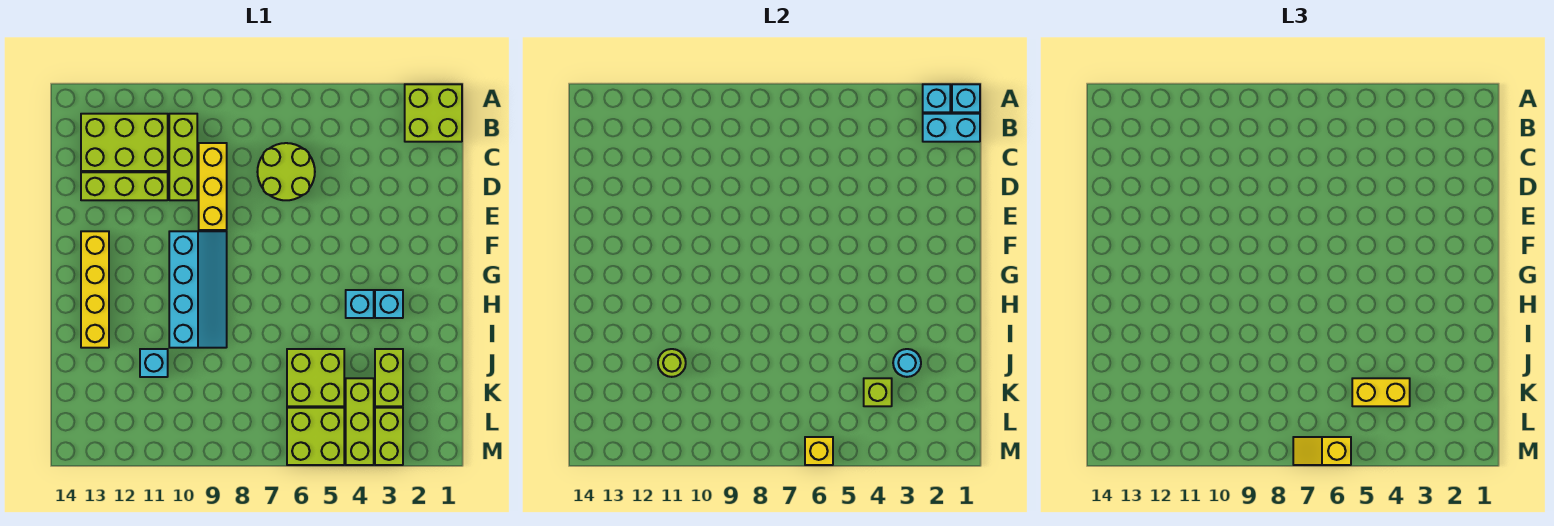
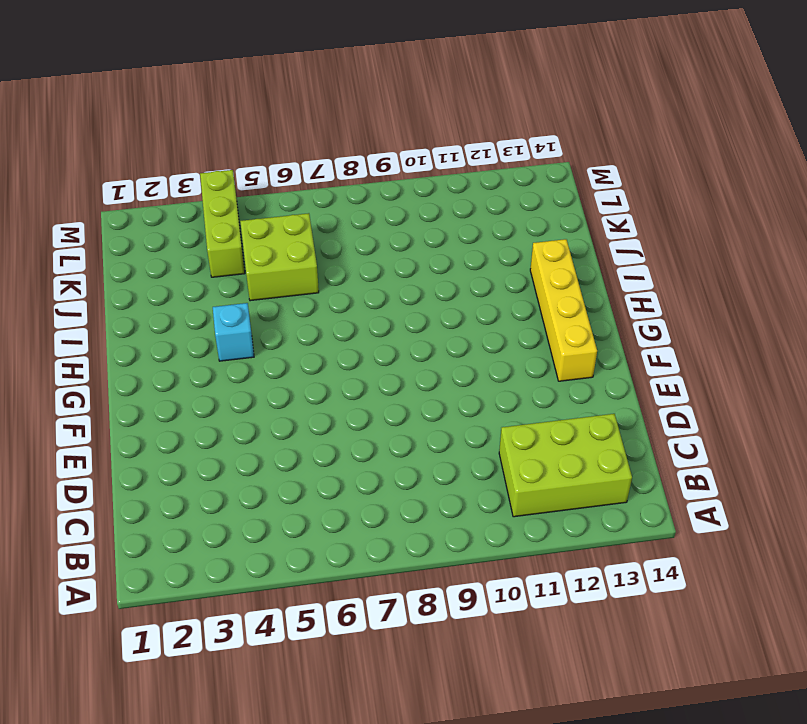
none -> lime brick A1:B2 level 1
none -> lime brick B10:D10 level 1
none -> lime round brick C6:D7 level 1

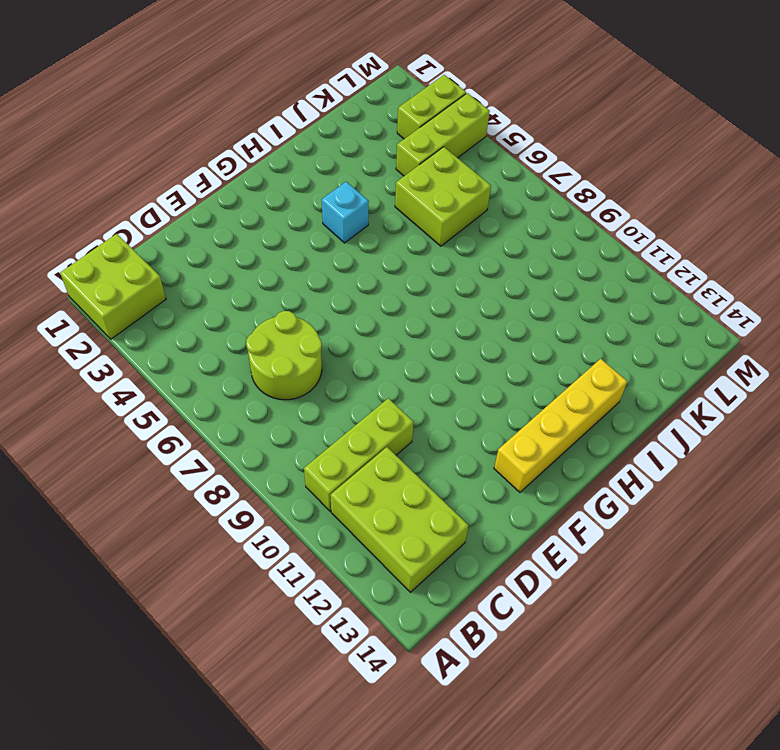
none -> yellow brick C9:E9 level 1
none -> lime brick D11:D13 level 1
none -> cyan slope F9:I10 level 1 top 10

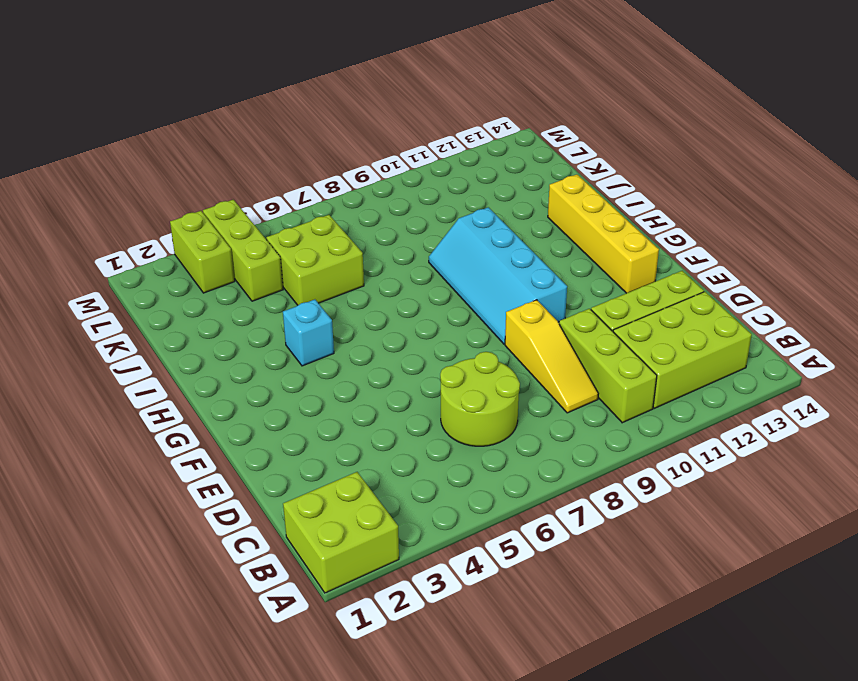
yellow slope C9:E9 level 1 top E -> yellow brick C9:E9 level 1
none -> cyan brick H3 level 1
none -> lime brick J3:K3 level 1
none -> cyan brick J11 level 1

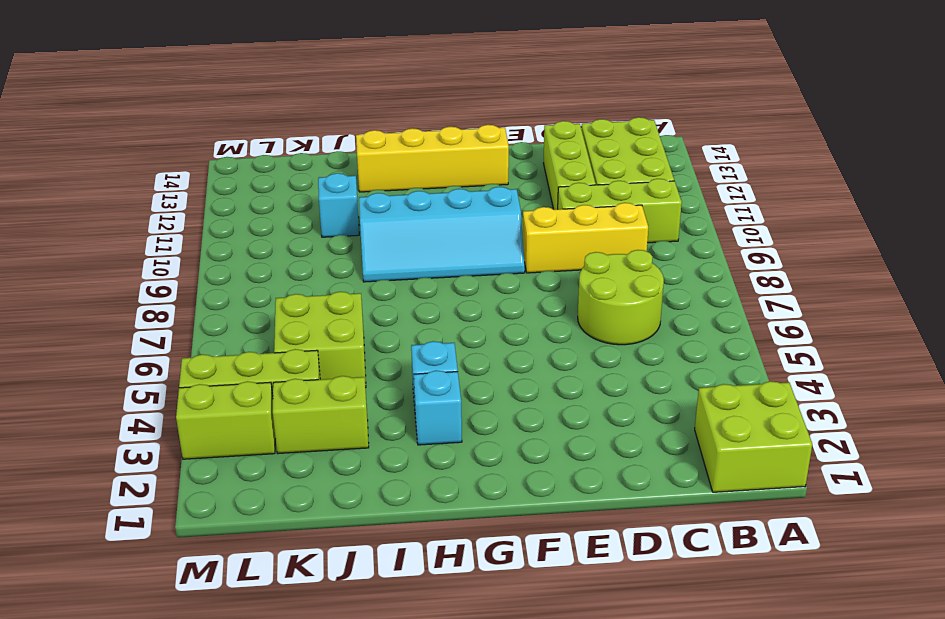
none -> lime brick L5:M6 level 1
none -> cyan brick A1 level 2
none -> cyan brick A2 level 2

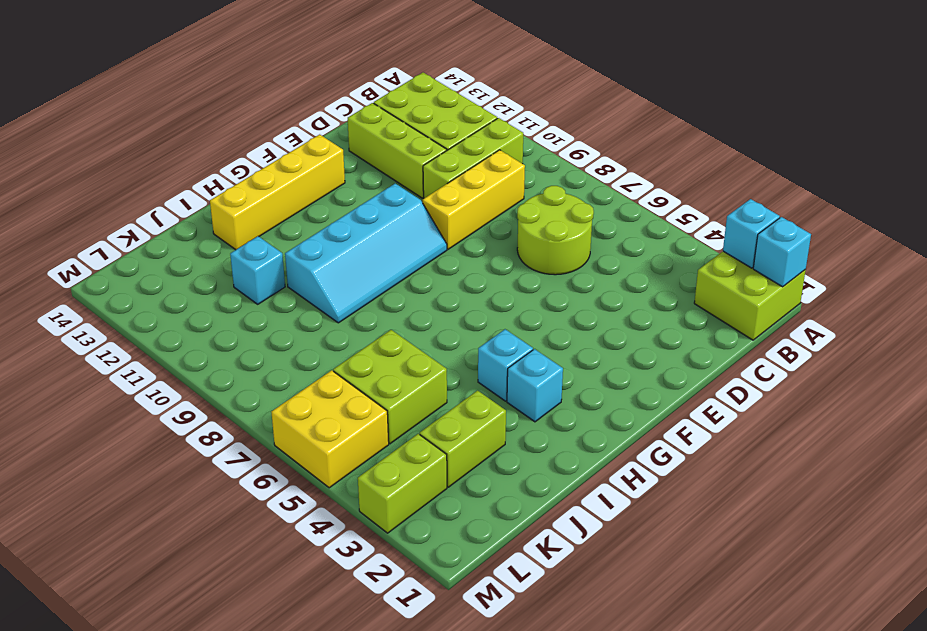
yellow brick L5:M6 level 1 -> lime brick L5:M6 level 1
none -> lime brick K4:M4 level 1
none -> cyan brick B1:B2 level 2
none -> cyan round brick J3 level 2

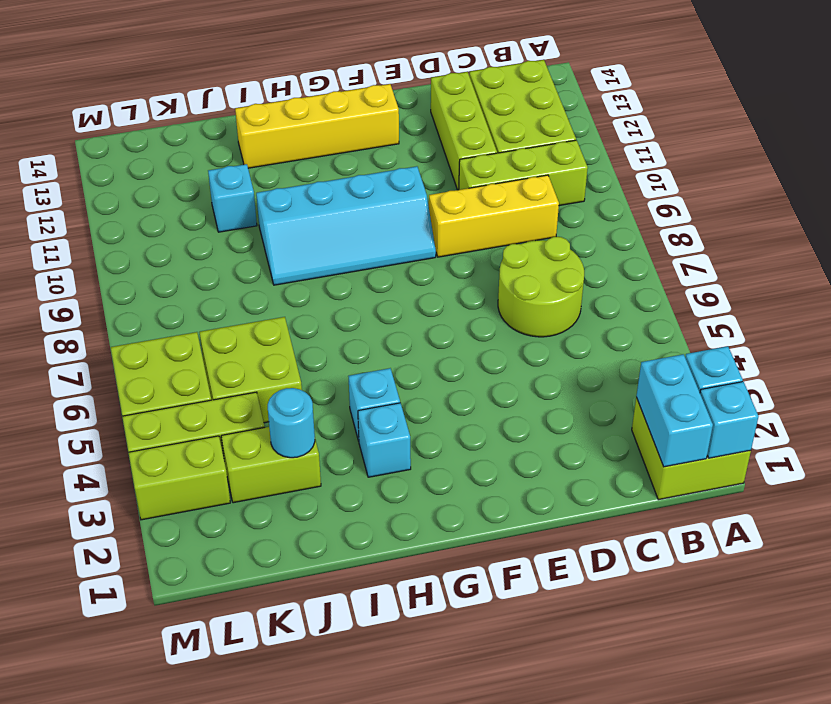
none -> lime round brick J11 level 2
none -> lime brick K4 level 2
none -> yellow brick M6 level 2

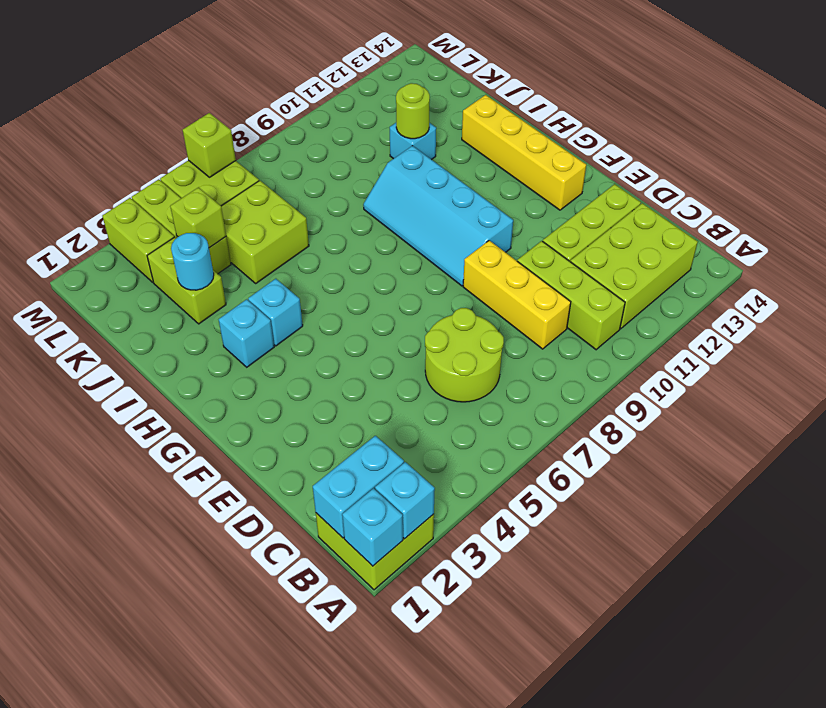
lime brick M6 level 2 -> yellow brick M6 level 2
none -> yellow brick K4:K5 level 3
none -> yellow slope M6:M7 level 3 top 6

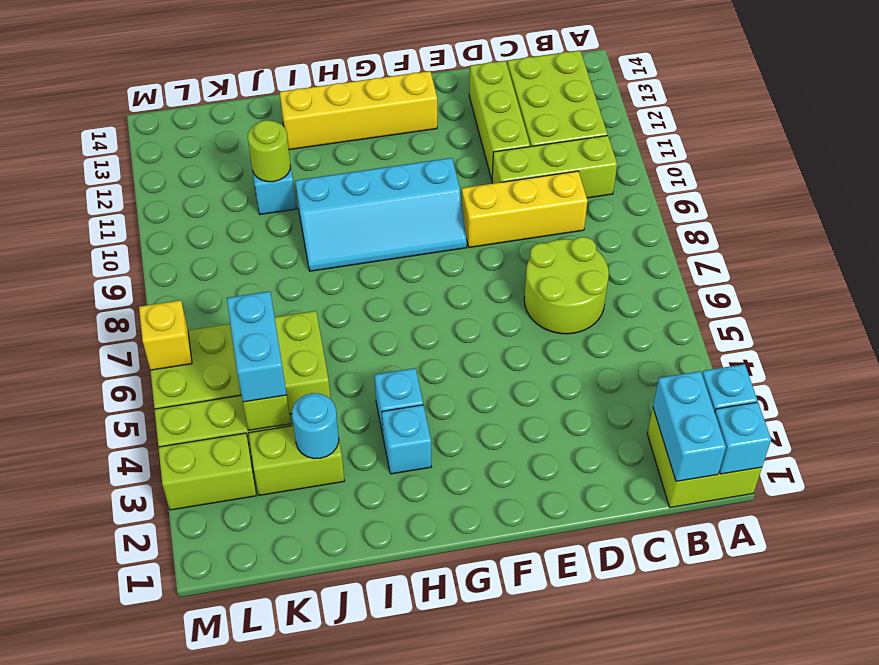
cyan brick K4:K5 level 3 -> yellow brick K4:K5 level 3
none -> yellow slope M6:M7 level 3 top 6

